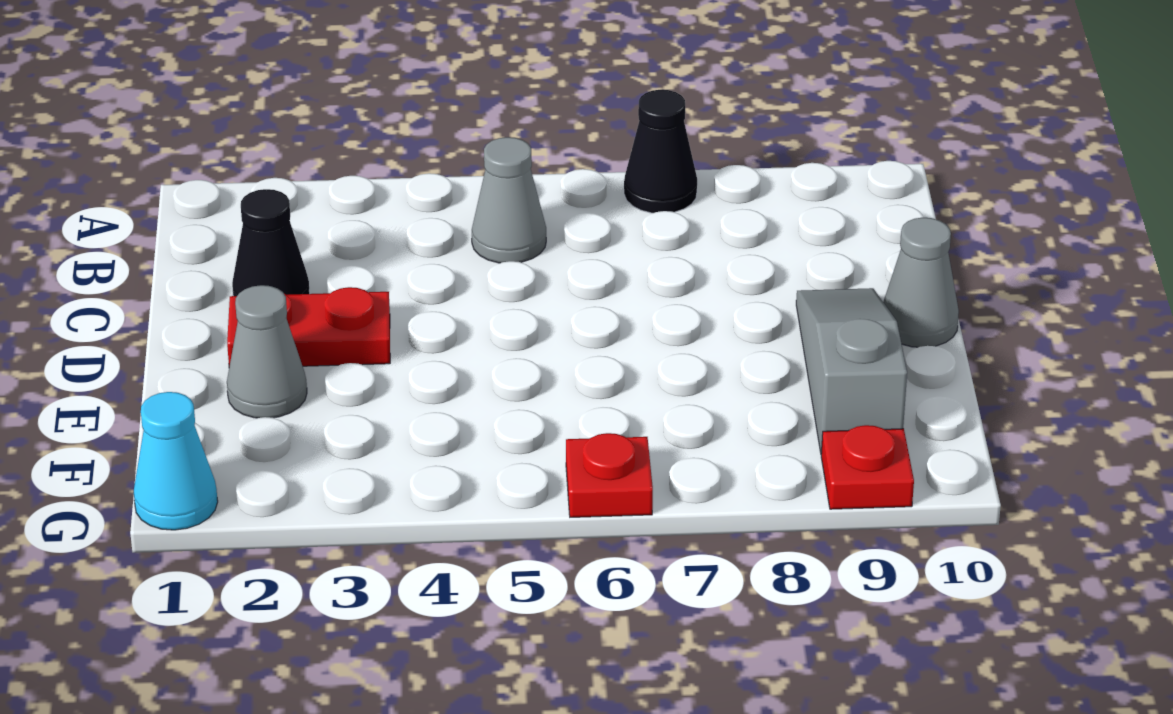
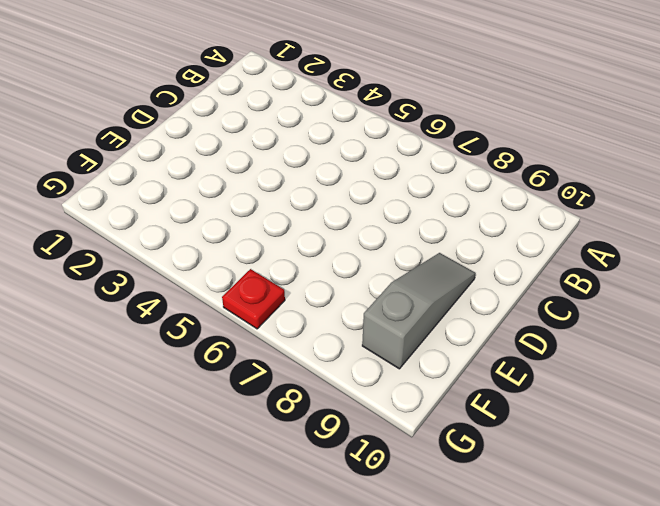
none -> black cone A7 level 1
none -> grey cone B5 level 1

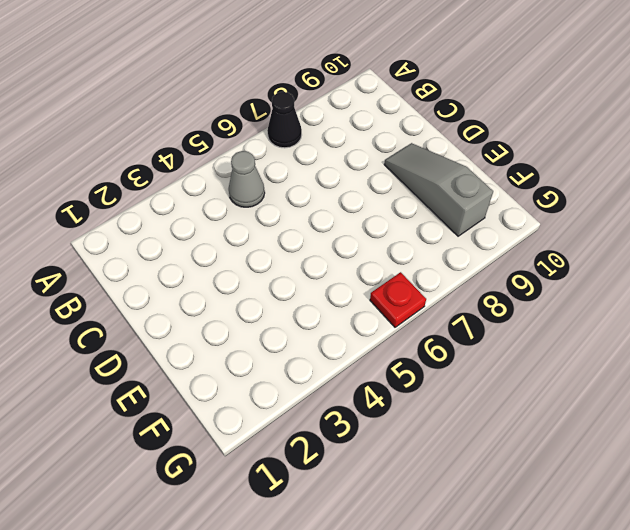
none -> black cone C2 level 1
none -> red plate D2:D3 level 1

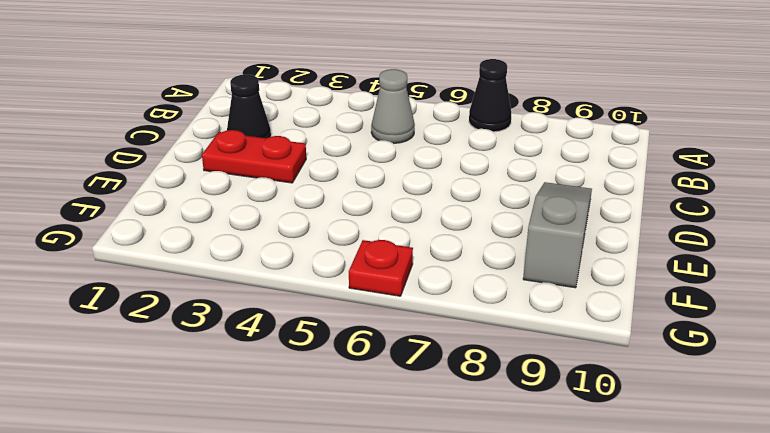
none -> grey cone D10 level 1
none -> grey cone E2 level 1

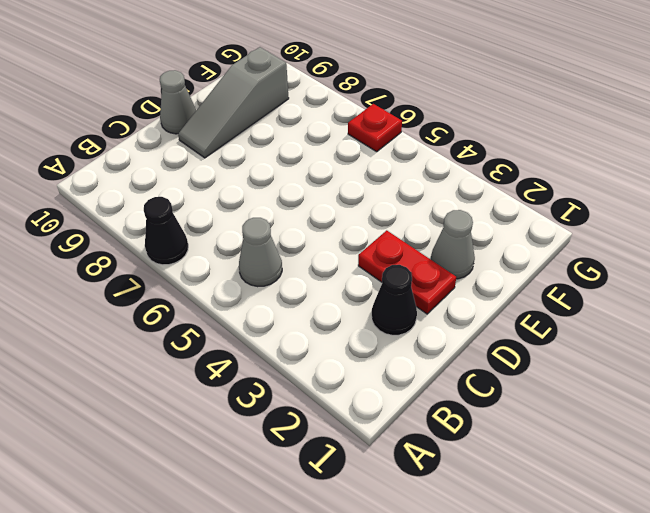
none -> cyan cone G1 level 1
none -> red plate G9 level 1

